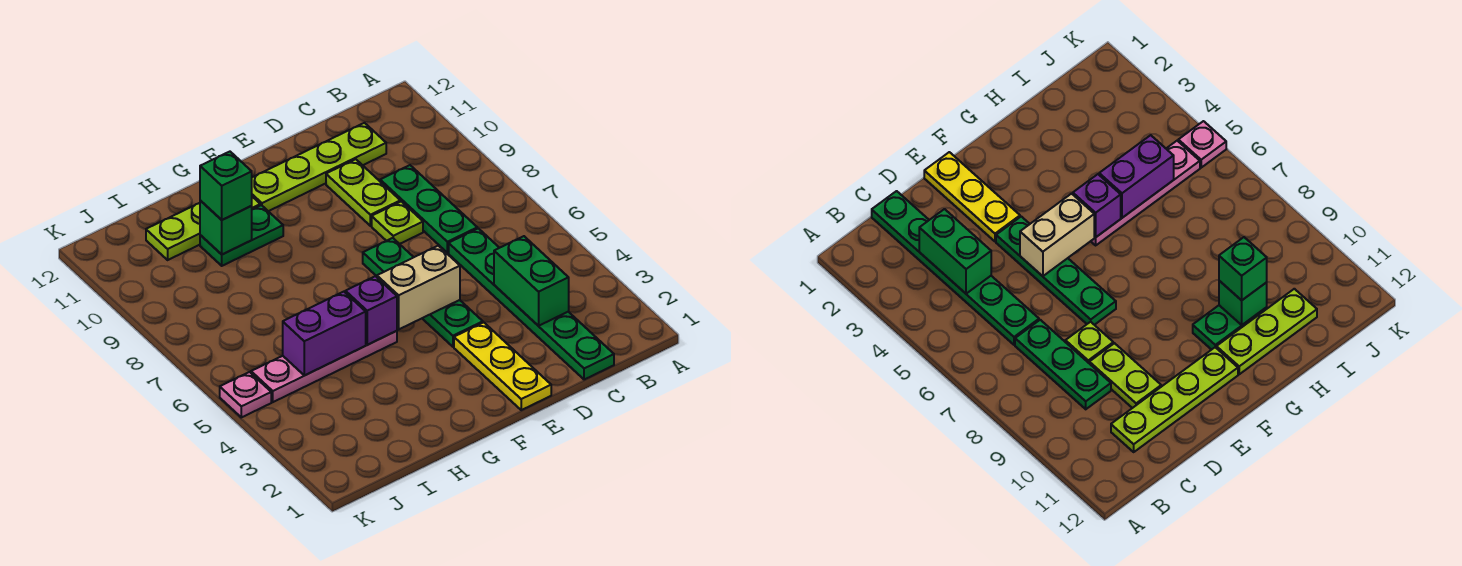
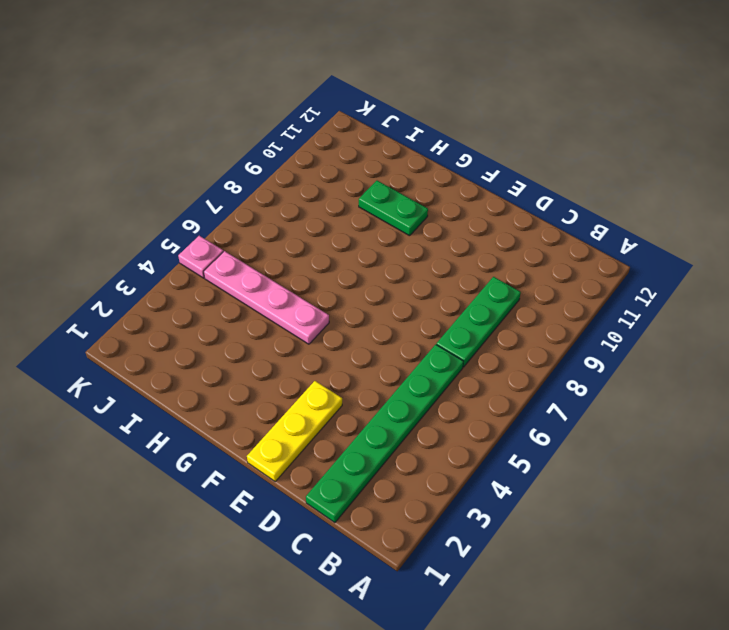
none -> lime plate C11:F11 level 1
none -> lime plate D8 level 1
none -> lime plate D9:D10 level 1

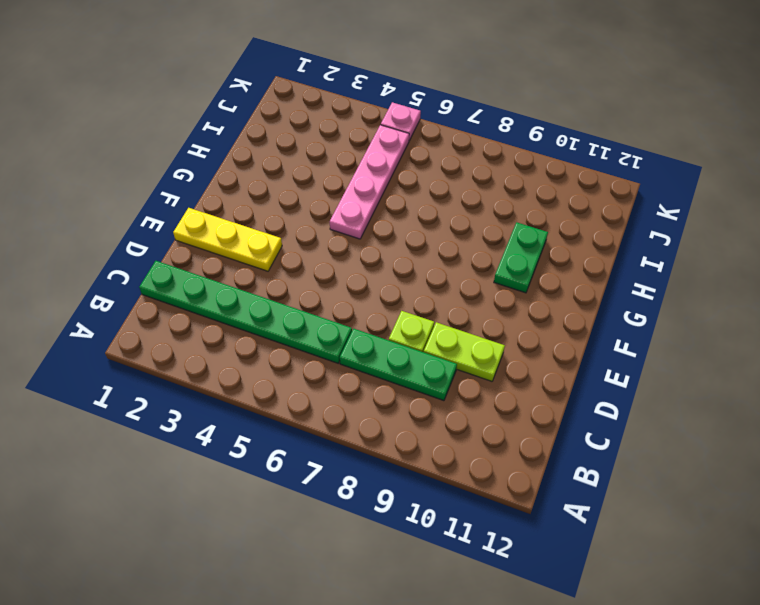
none -> lime plate C11:F11 level 1
none -> green plate E4:E7 level 1
none -> lime plate G11:I11 level 1

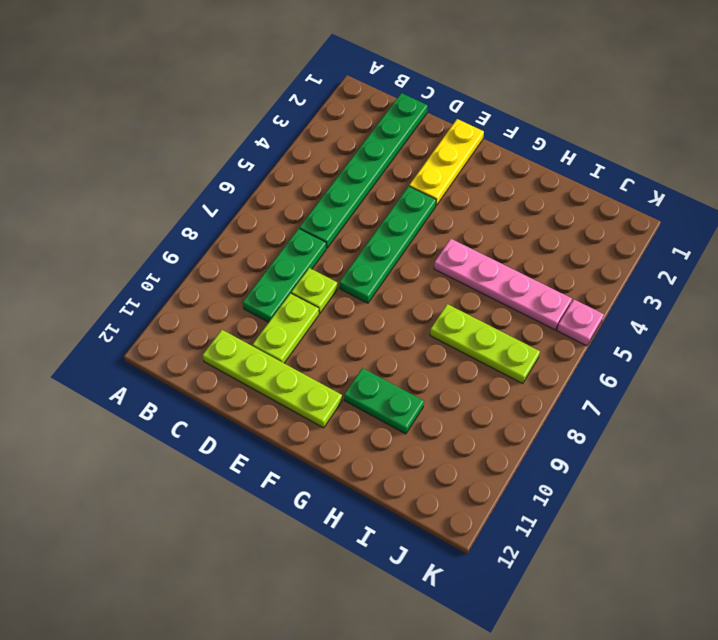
lime plate H7:J7 level 1 -> lime plate G11:I11 level 1
none -> green brick C3:C4 level 2
none -> tan brick E5:F5 level 2
none -> purple brick G5 level 2

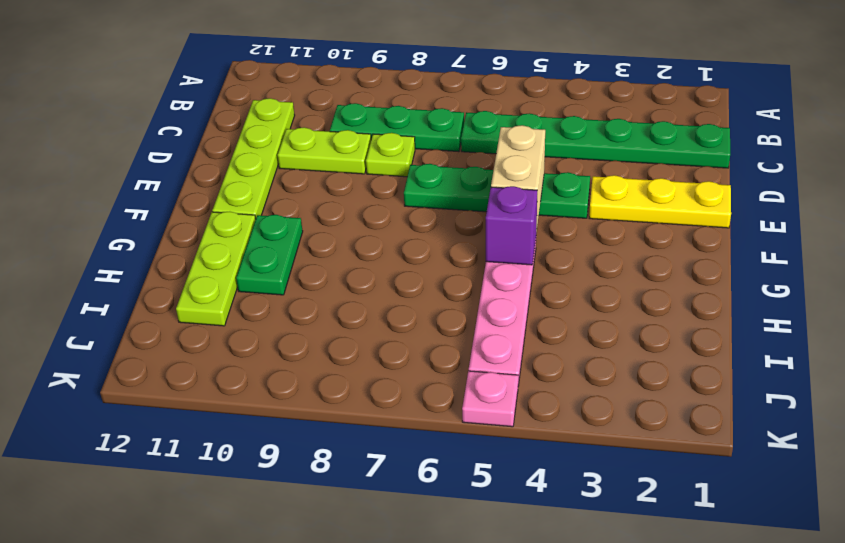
none -> green brick C3:C4 level 2
none -> purple brick H5:I5 level 2
none -> green brick H10 level 2

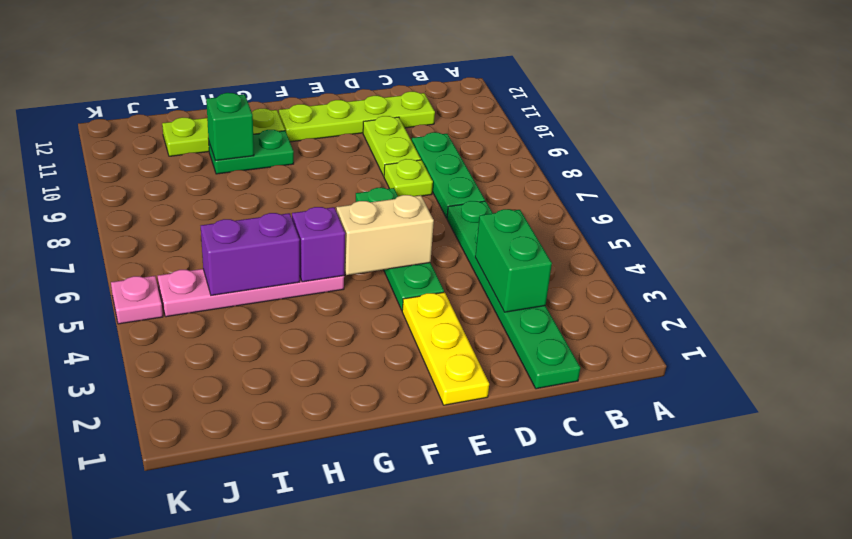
none -> green brick H10 level 3

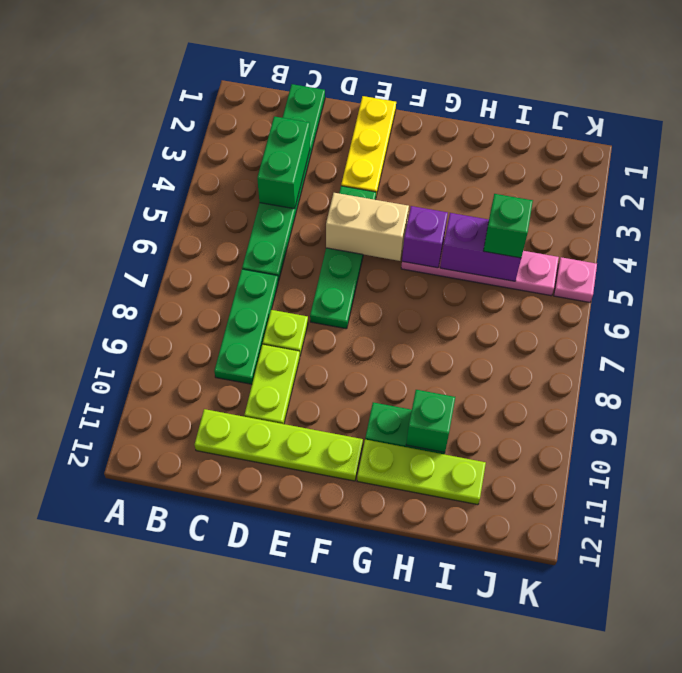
green brick I5 level 3 -> green brick H10 level 3

